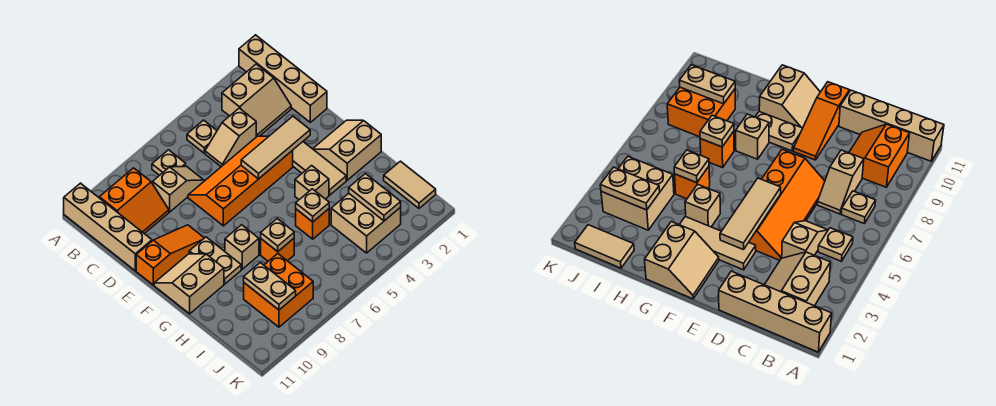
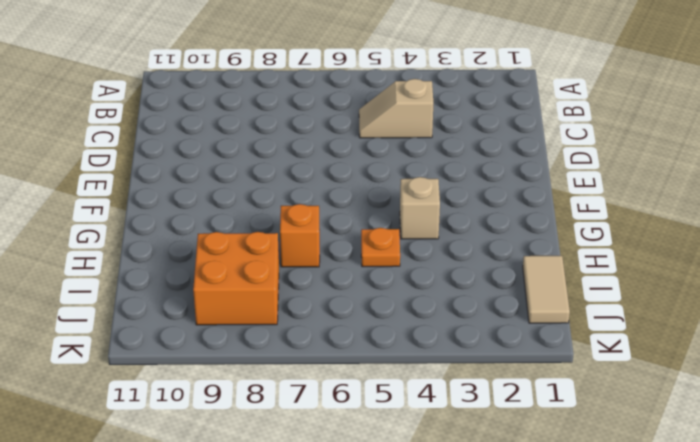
orange plate H5 level 1 -> orange brick H5 level 1
none -> tan brick A1:D1 level 1
none -> tan brick A11:D11 level 1
none -> tan slope B2:C3 level 1 top B

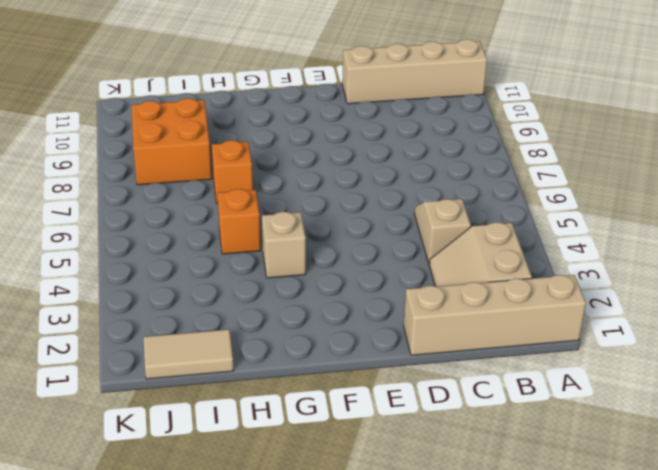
none -> tan plate B5 level 1
none -> tan plate B7 level 1
none -> orange slope B9:C10 level 1 top B

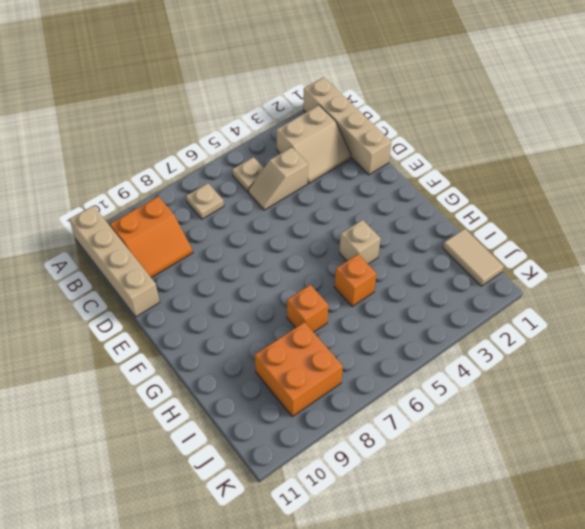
none -> tan slope C7:C8 level 1 top 8
none -> orange slope D4:E7 level 1 top E
none -> tan tile E3:G3 level 1

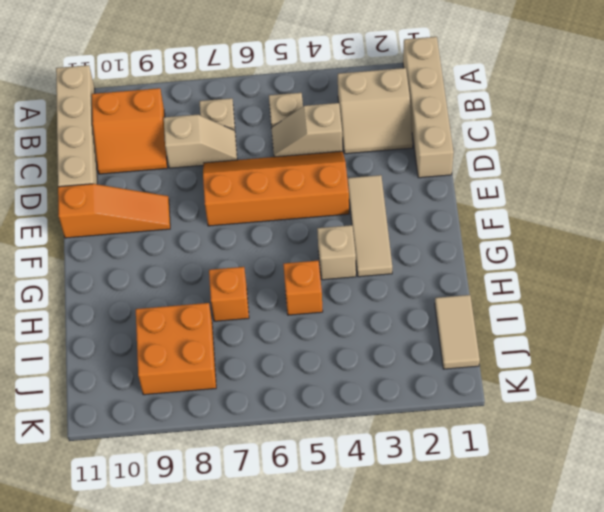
none -> tan slope F1:G2 level 1 top G
none -> tan plate F9:G9 level 1
none -> tan slope F10:G11 level 1 top G

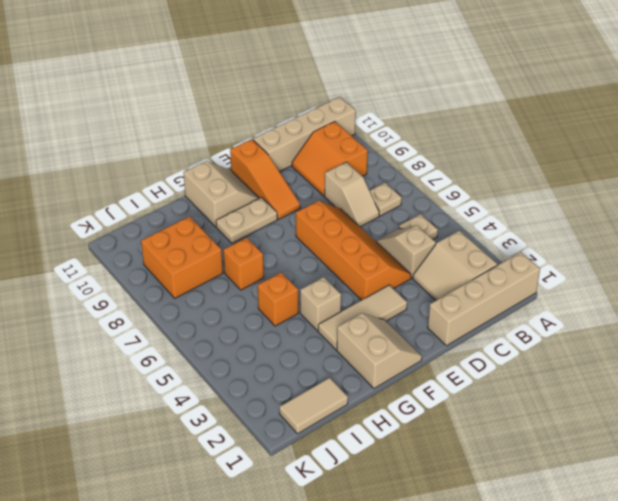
none -> tan brick G8 level 1
none -> tan brick I3:J4 level 1
none -> tan tile E3:E5 level 2

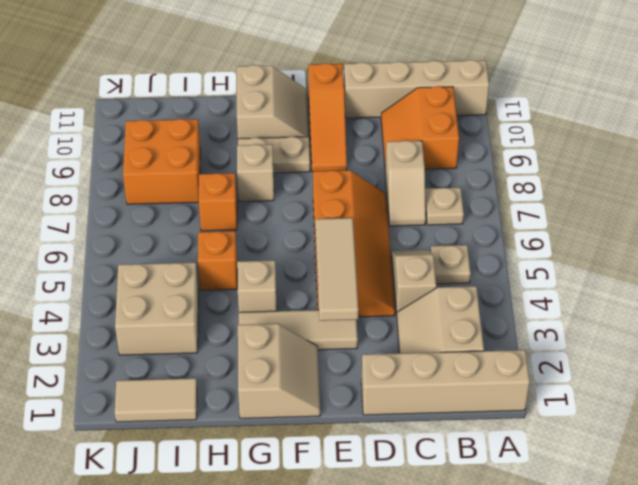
none -> tan plate H5 level 2
none -> tan plate H7 level 2
none -> tan plate I3:J3 level 2

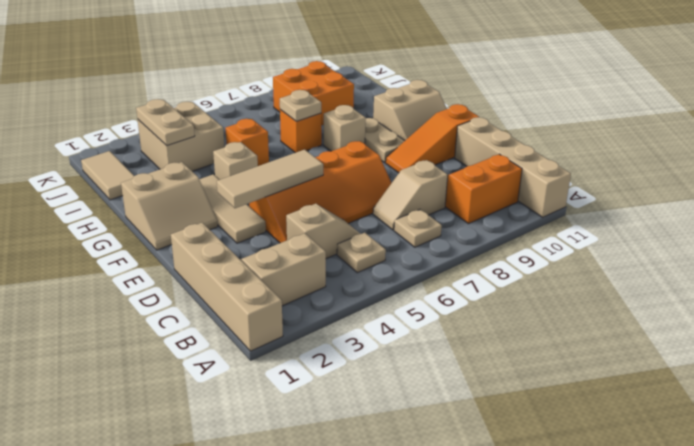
none -> tan plate H5 level 2
none -> tan plate I9:J9 level 2

